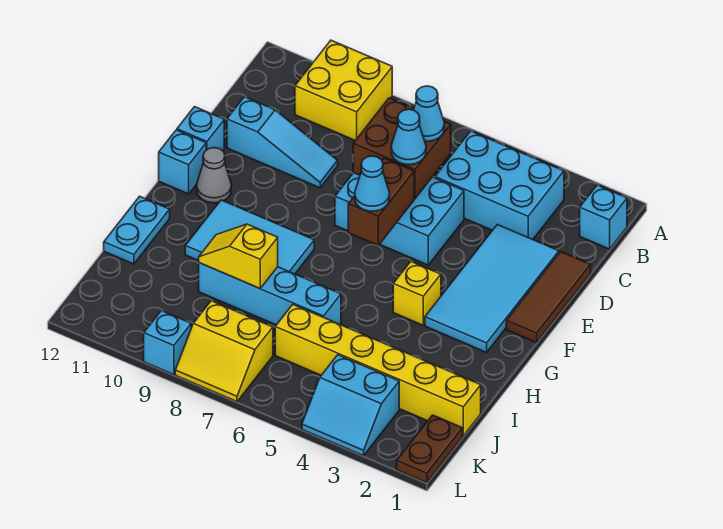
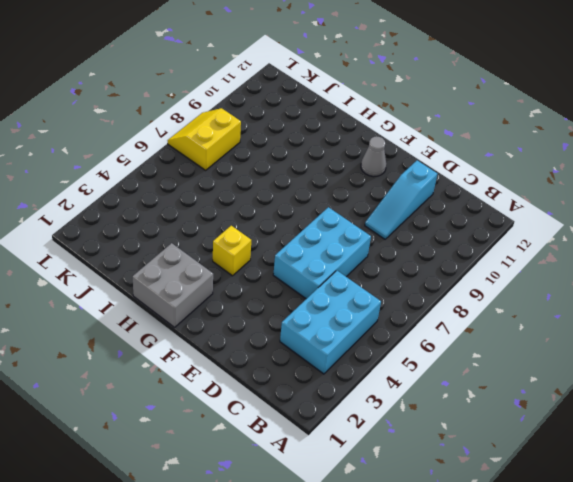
grey brick G1:H2 level 1 -> cyan tile D2:G3 level 1
none -> yellow brick A9:B10 level 1
none -> cyan brick B1 level 1
none -> brown tile D1:F1 level 1

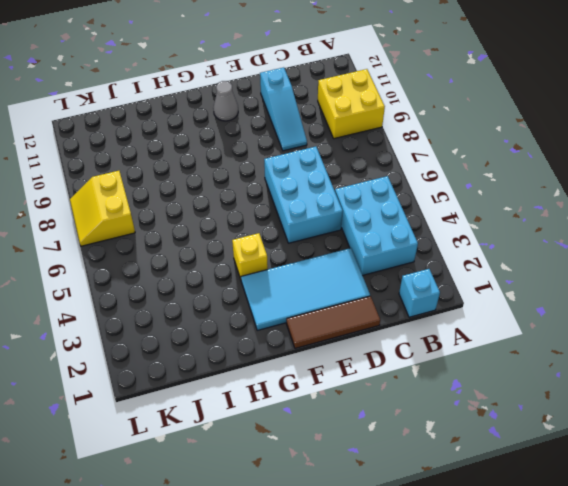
none -> cyan brick E12 level 1
none -> cyan brick F12 level 1
none -> cyan tile G8:H10 level 1

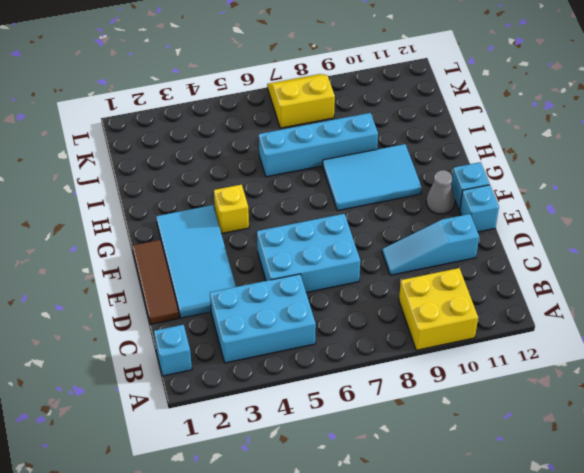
none -> cyan plate H12:I12 level 1
none -> yellow brick J1:J6 level 1
none -> brown plate K1:L1 level 1

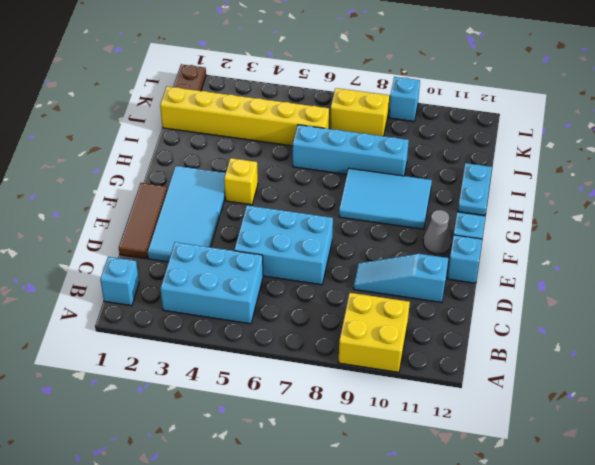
none -> cyan slope K3:L4 level 1 top K
none -> brown brick C6:D7 level 2
none -> brown brick E6:F6 level 2

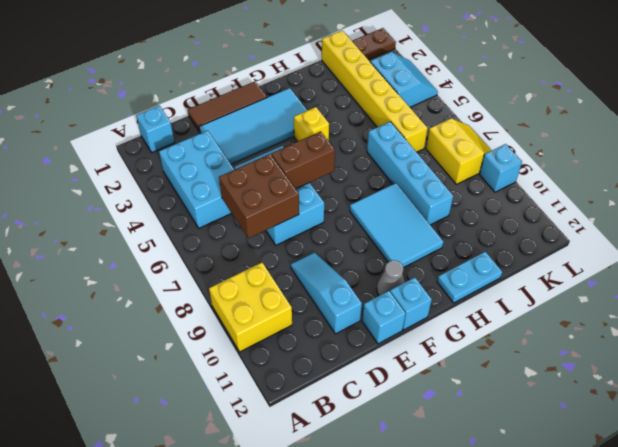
none -> yellow slope I8:I9 level 2 top 8
none -> cyan cone C6 level 3
none -> cyan cone D6 level 3

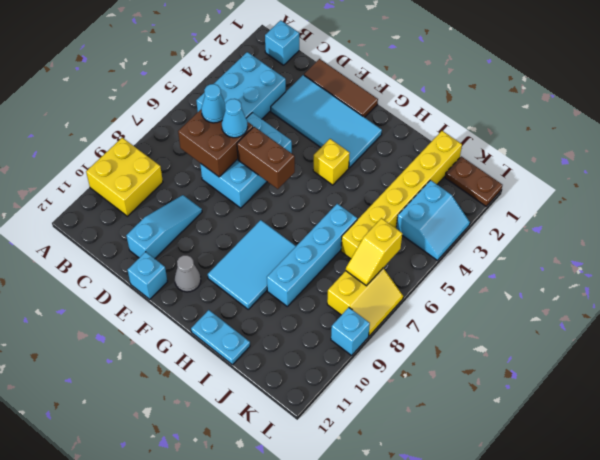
yellow slope K6:K7 level 2 top 6 -> yellow slope I8:I9 level 2 top 8
none -> cyan brick F12 level 1
none -> cyan cone F6 level 3

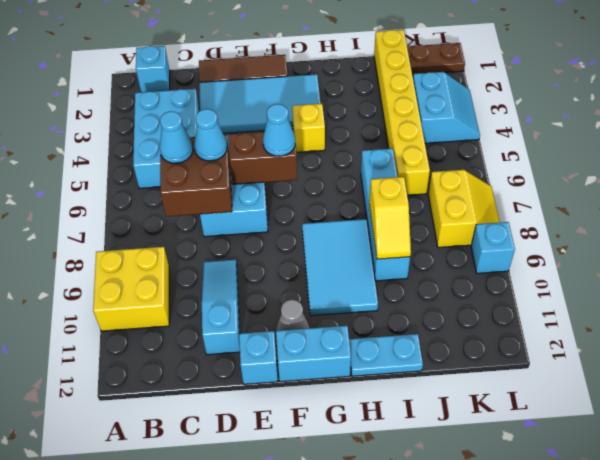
cyan brick F12:G12 level 1 -> cyan brick F12 level 1

